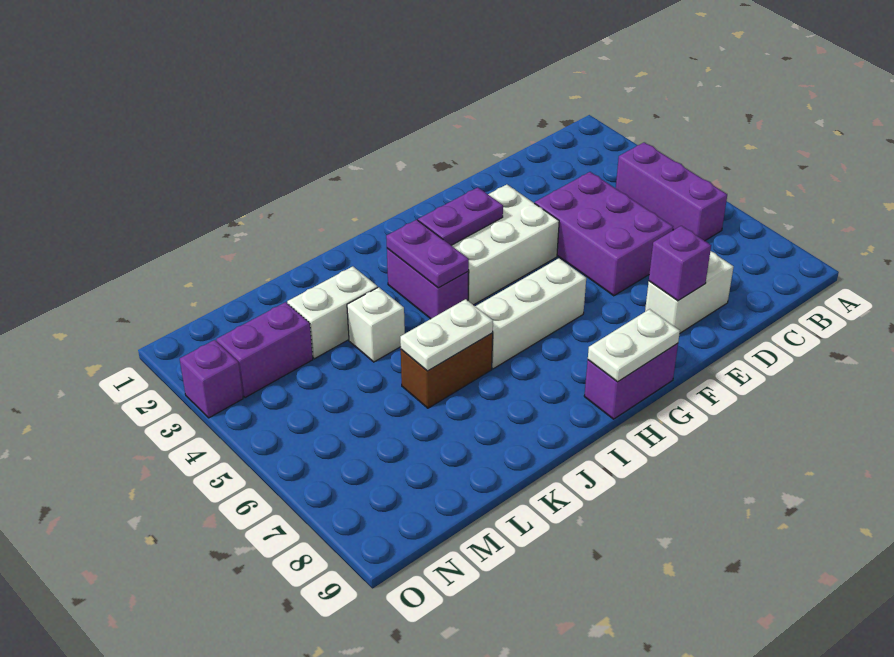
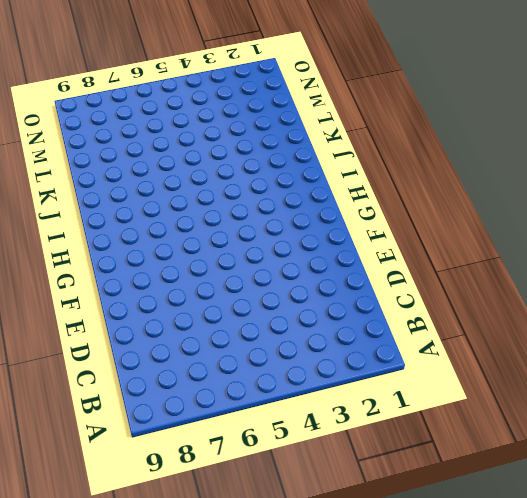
none -> purple brick B4:B6 level 1
none -> purple brick D4:E6 level 1
none -> white brick D8:E8 level 1

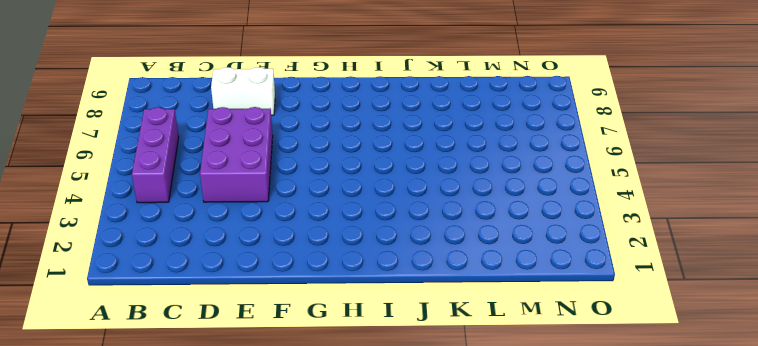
none -> white brick F3:H4 level 1
none -> white brick G6:I6 level 1
none -> purple brick G9:H9 level 1

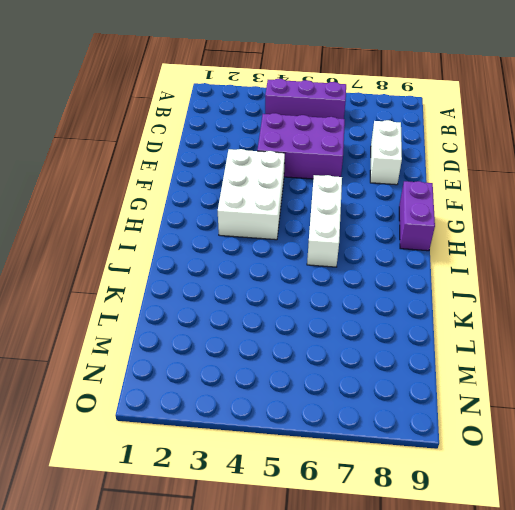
none -> purple brick I3:I4 level 1
none -> brown brick J6:K6 level 1
none -> white brick K3:L3 level 1

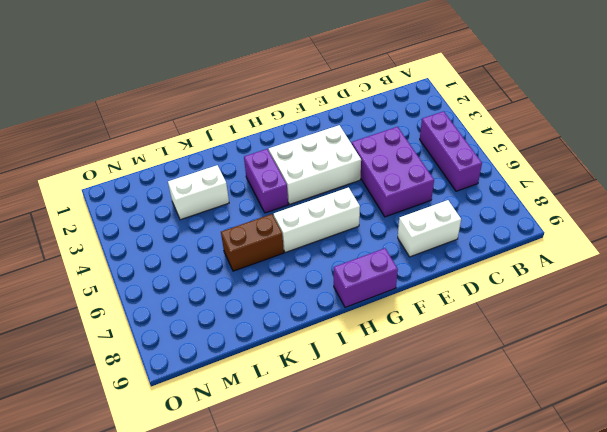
none -> white brick K4 level 1
none -> purple brick M3:N3 level 1
none -> purple brick O3 level 1

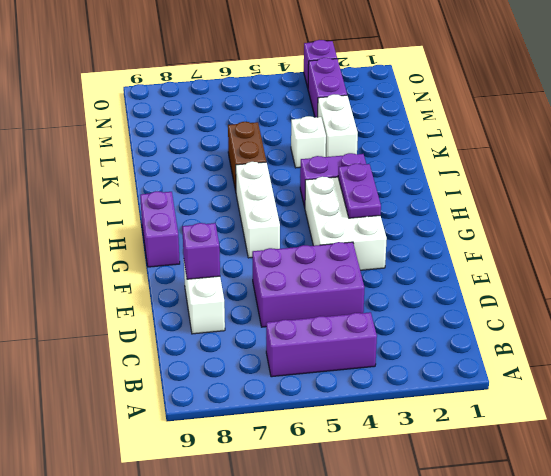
none -> white plate G9:H9 level 2
none -> purple plate I3:I4 level 2
none -> white plate J6:K6 level 2

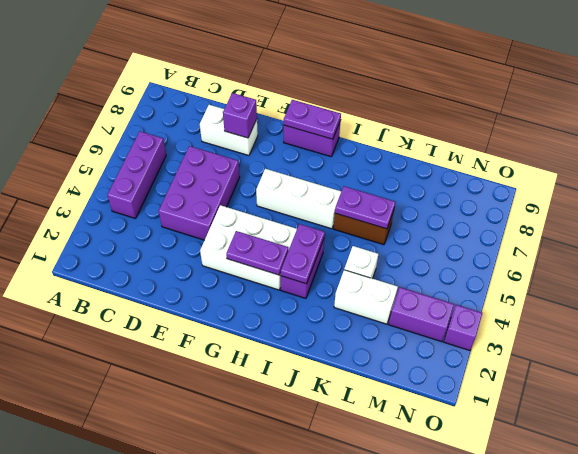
purple plate G9:H9 level 2 -> white plate G9:H9 level 2
purple plate J6:K6 level 2 -> white plate J6:K6 level 2

